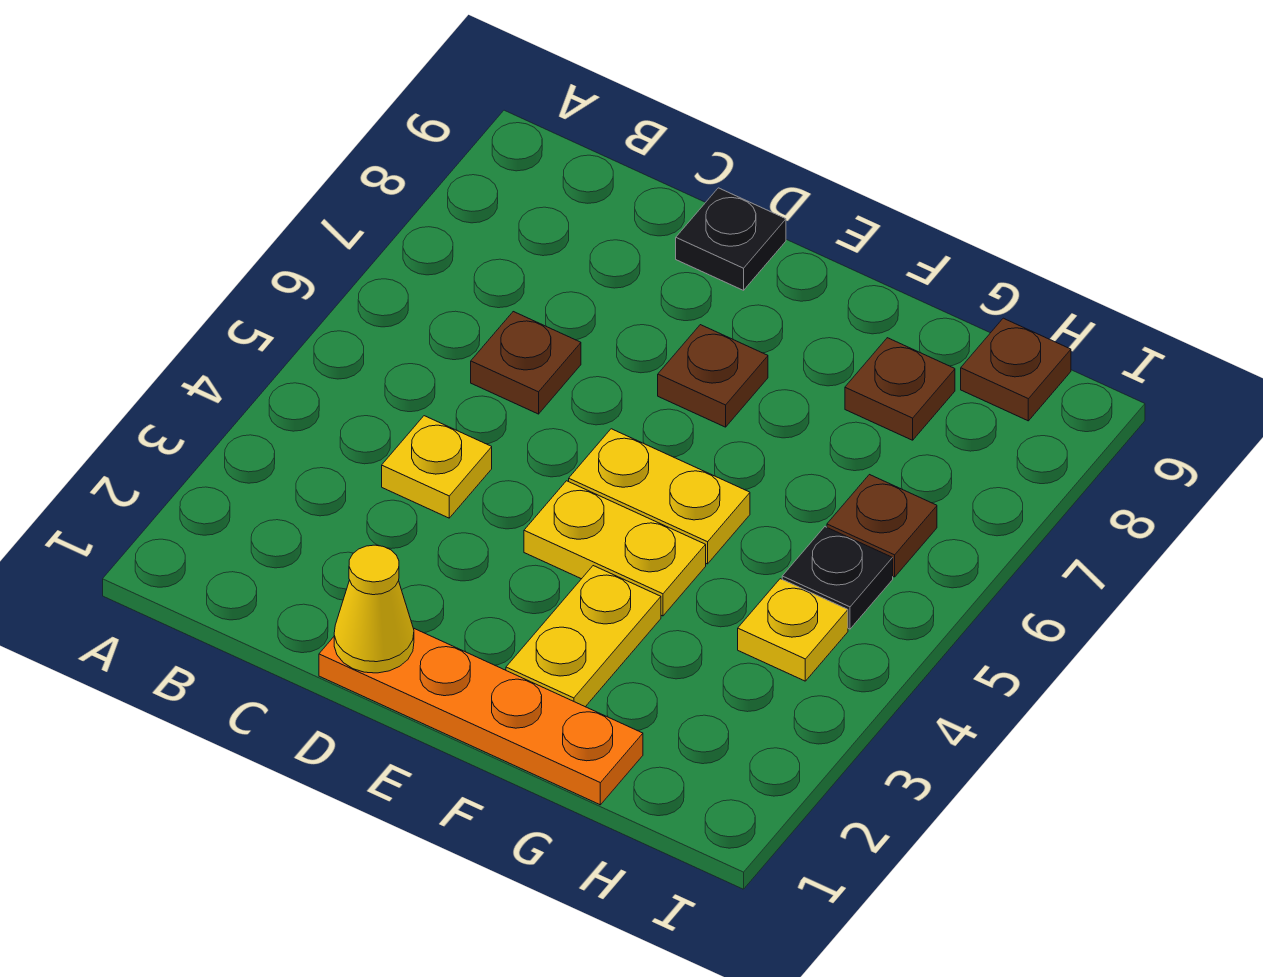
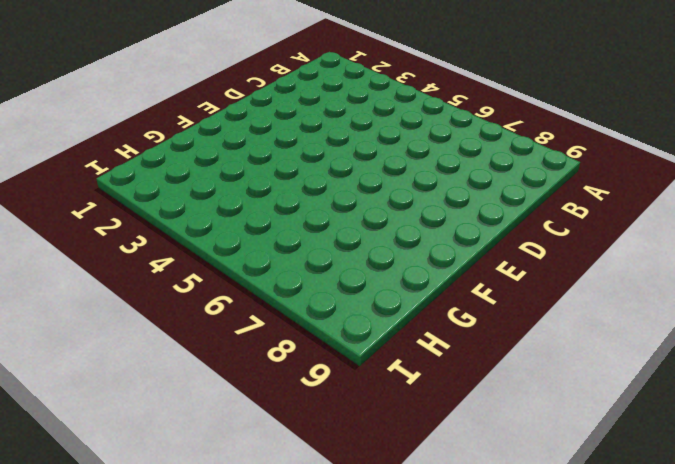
none -> yellow plate C4 level 1
none -> brown plate C6 level 1
none -> orange plate D1:G1 level 1

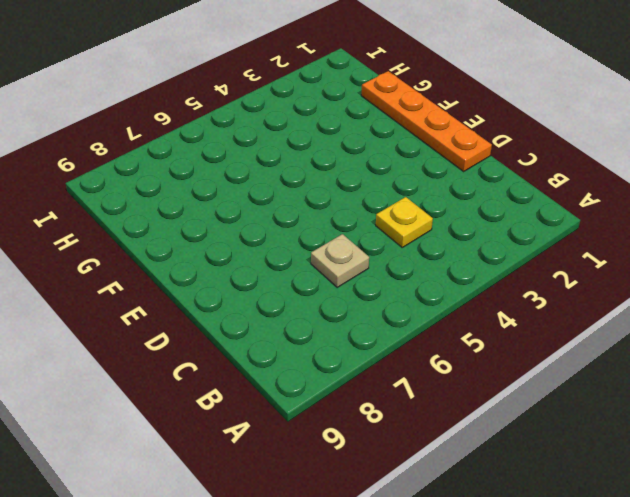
tan plate C6 level 1 -> brown plate C6 level 1
none -> black plate D9 level 1
none -> yellow plate E4:F4 level 1
none -> yellow plate E5:F5 level 1

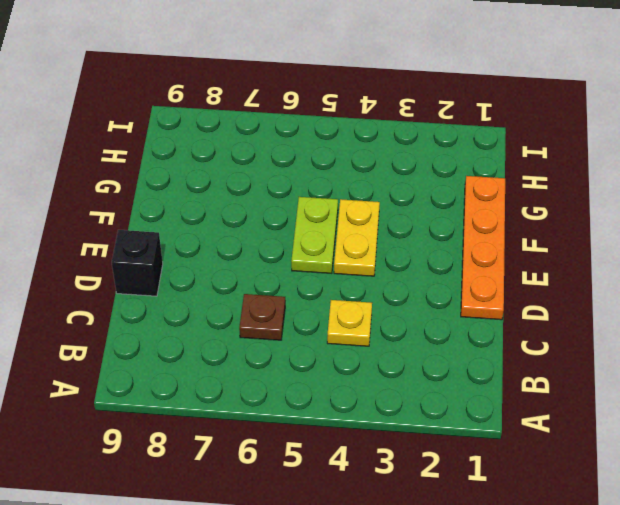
black brick D9 level 1 -> black plate D9 level 1
lime plate E5:F5 level 1 -> yellow plate E5:F5 level 1
none -> brown plate E7 level 1
none -> yellow plate F2:F3 level 1
none -> brown plate G8 level 1

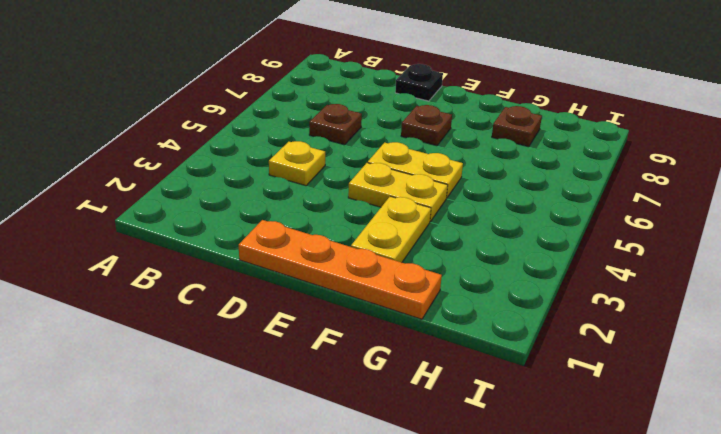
none -> yellow plate H4 level 1
none -> black plate H5 level 1
none -> brown plate H6 level 1

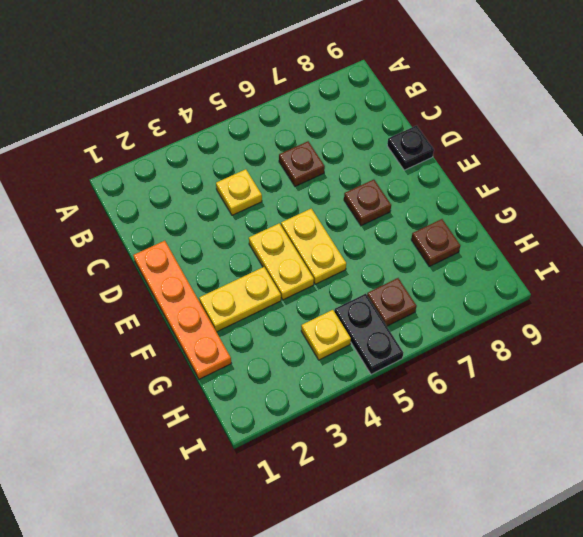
black plate H5:I5 level 1 -> black plate H5 level 1
none -> brown plate H9 level 1
none -> yellow cone D1 level 2

